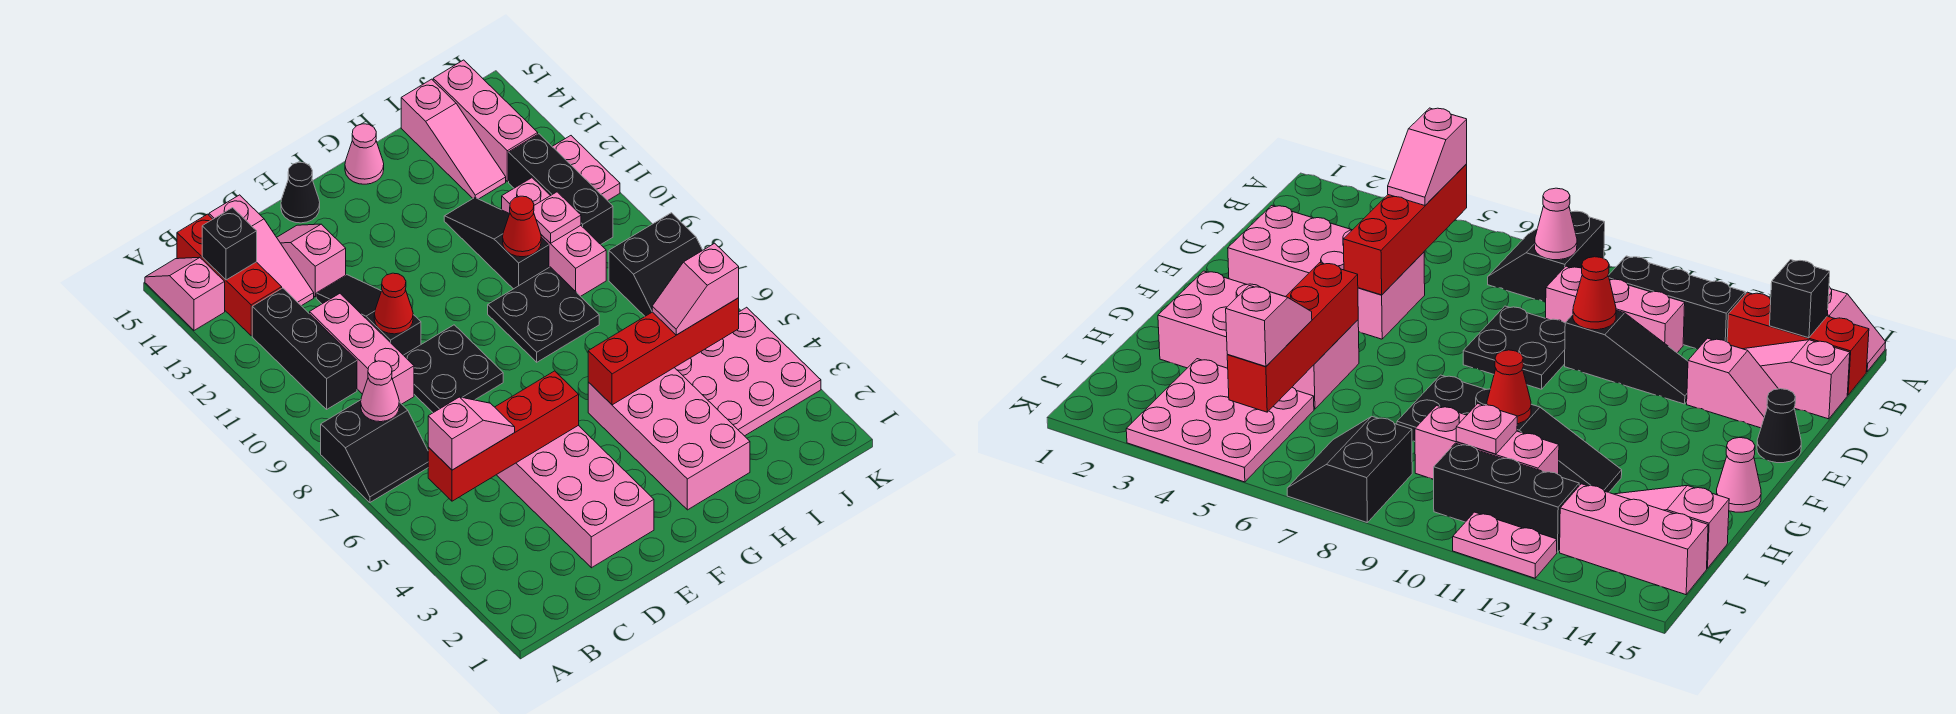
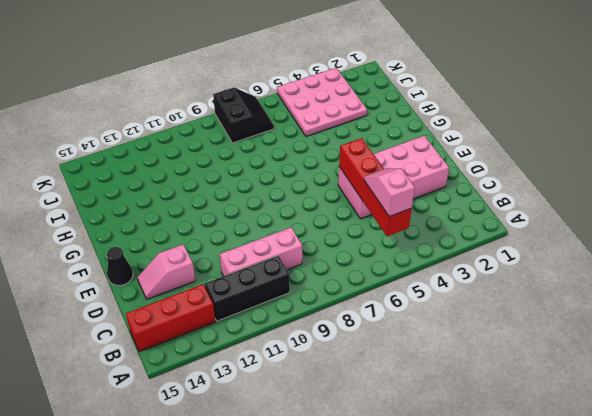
none -> black slope A7:B8 level 1 top 8
none -> pink slope A14:A15 level 1 top 14
none -> pink slope C13:C15 level 1 top 15
none -> black plate D8:E9 level 1

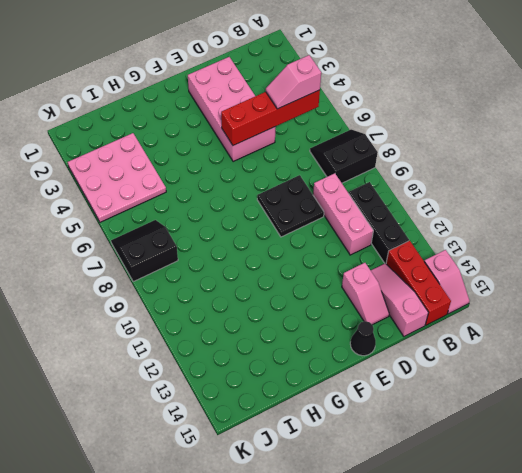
none -> black slope D10:D12 level 1 top 10
none -> pink brick G2:H5 level 1
none -> black plate G8:H9 level 1
none -> pink cone G15 level 1

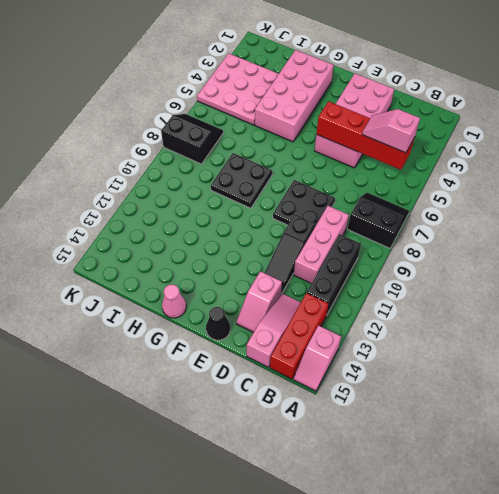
none -> black slope H10:H12 level 1 top 10
none -> pink brick I9:I11 level 1
none -> pink slope I13:I15 level 1 top 15
none -> black brick J10:J12 level 1

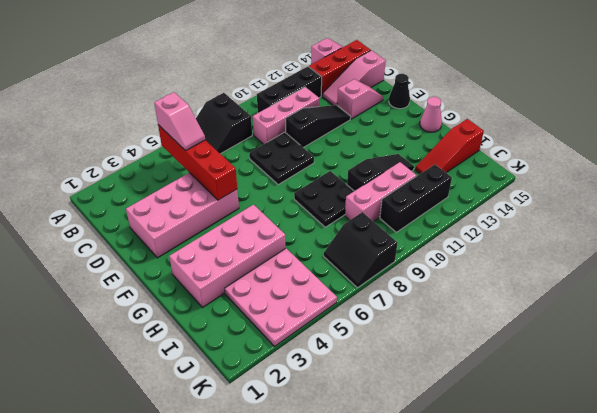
red slope I13:I15 level 1 top 15 -> pink slope I13:I15 level 1 top 15
none -> pink brick J13:J15 level 1
none -> pink plate K11:K12 level 1
none -> pink cone B8 level 2
none -> black brick B14 level 2

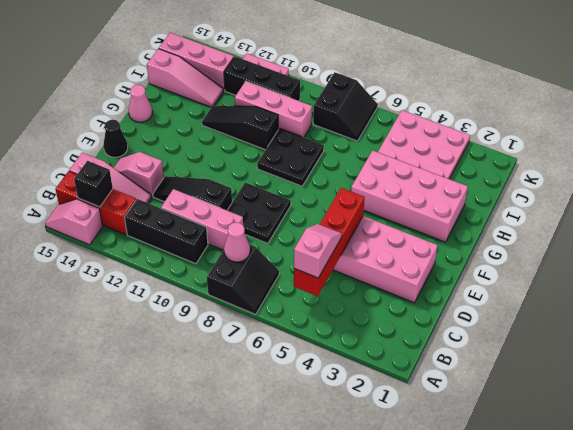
none -> red cone D10 level 2
none -> red brick G5:J5 level 2
none -> red cone H10 level 2
none -> pink plate I10 level 2

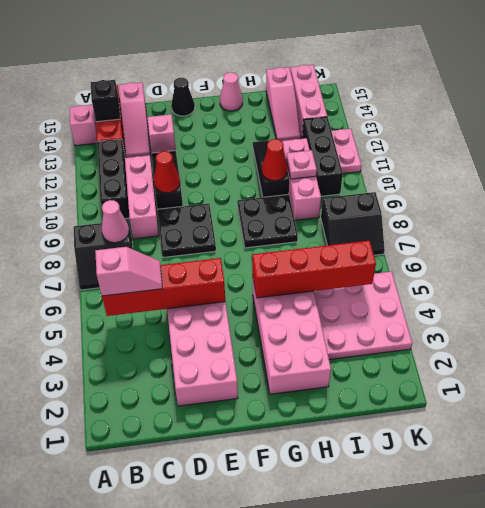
none -> pink slope I5:J5 level 3 top J

